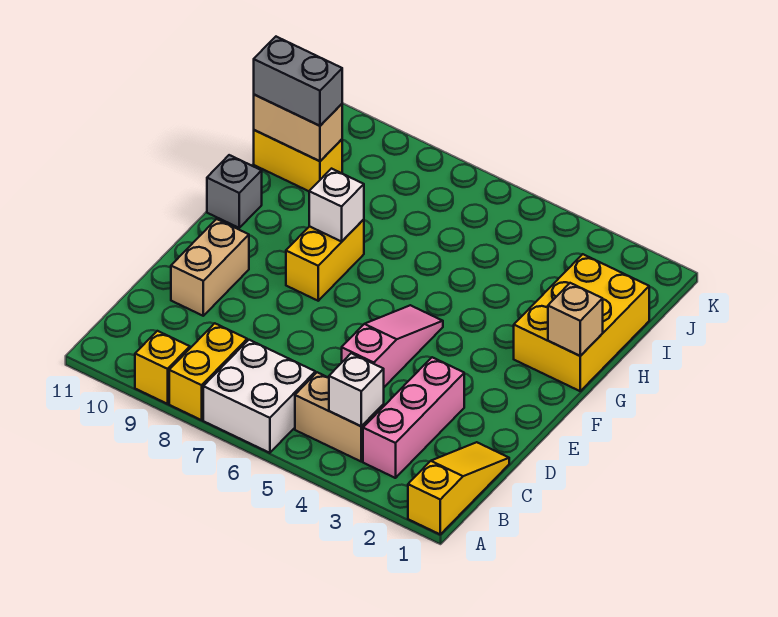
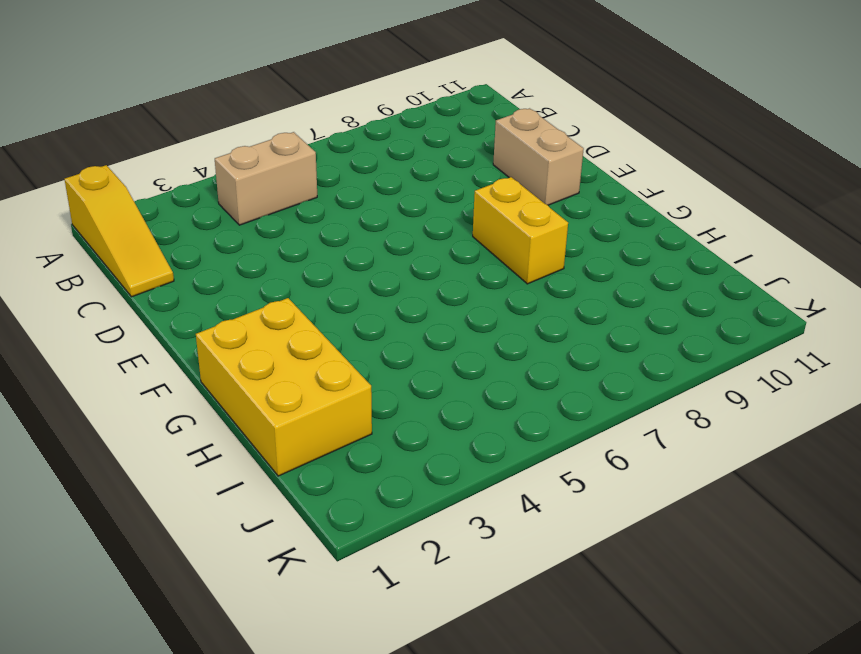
none -> white brick A6:B7 level 1
none -> yellow brick A8:B8 level 1
none -> yellow brick A9 level 1

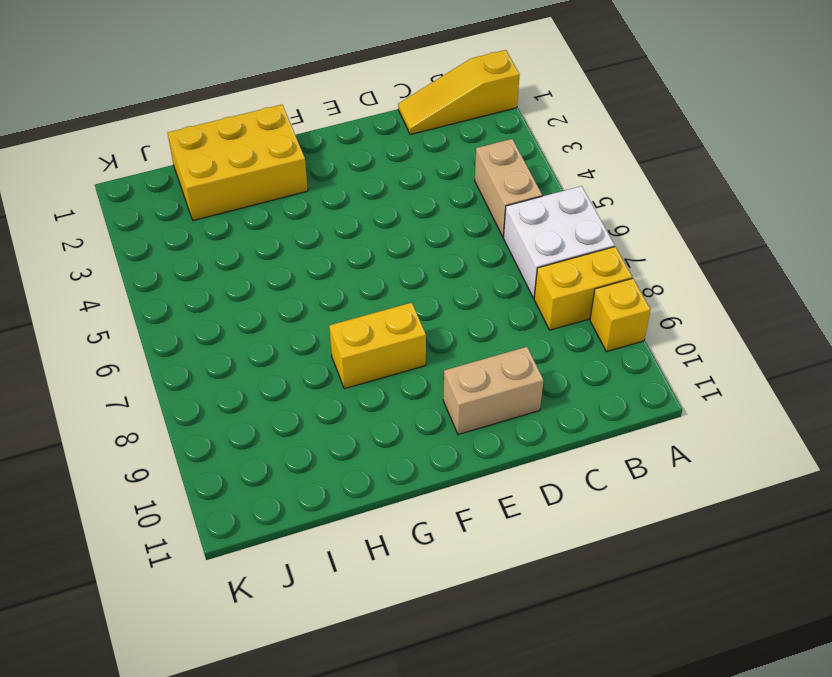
none -> pink brick B3:D3 level 1
none -> pink slope D5:F5 level 1 top D
none -> grey brick G11 level 1

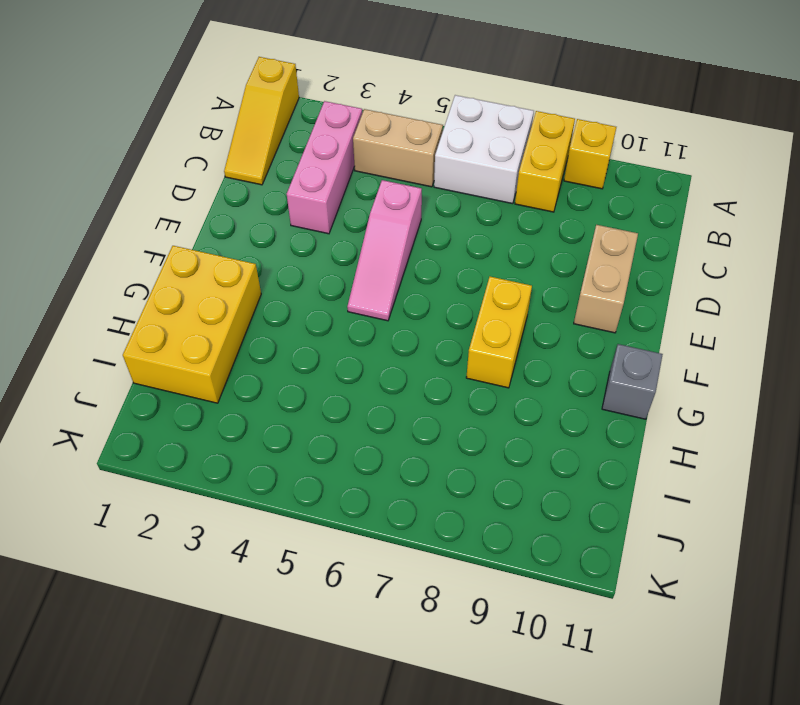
none -> yellow brick I10:I11 level 1
none -> white brick B4 level 2
none -> tan brick G1 level 2

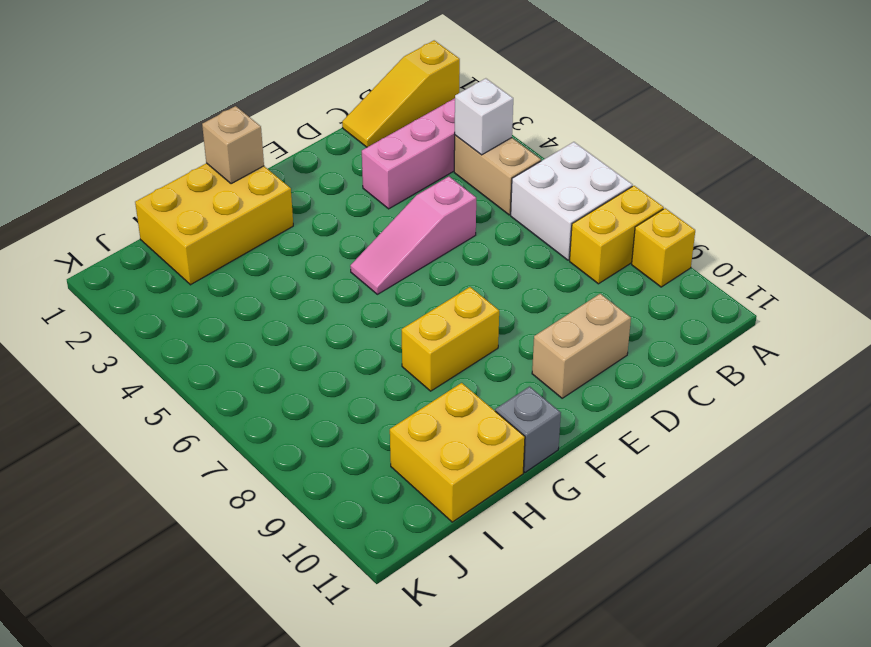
yellow brick H10:I11 level 1 -> yellow brick I10:I11 level 1
none -> white brick G8 level 2
none -> tan brick I10:I11 level 2
none -> grey brick I10:I11 level 3

